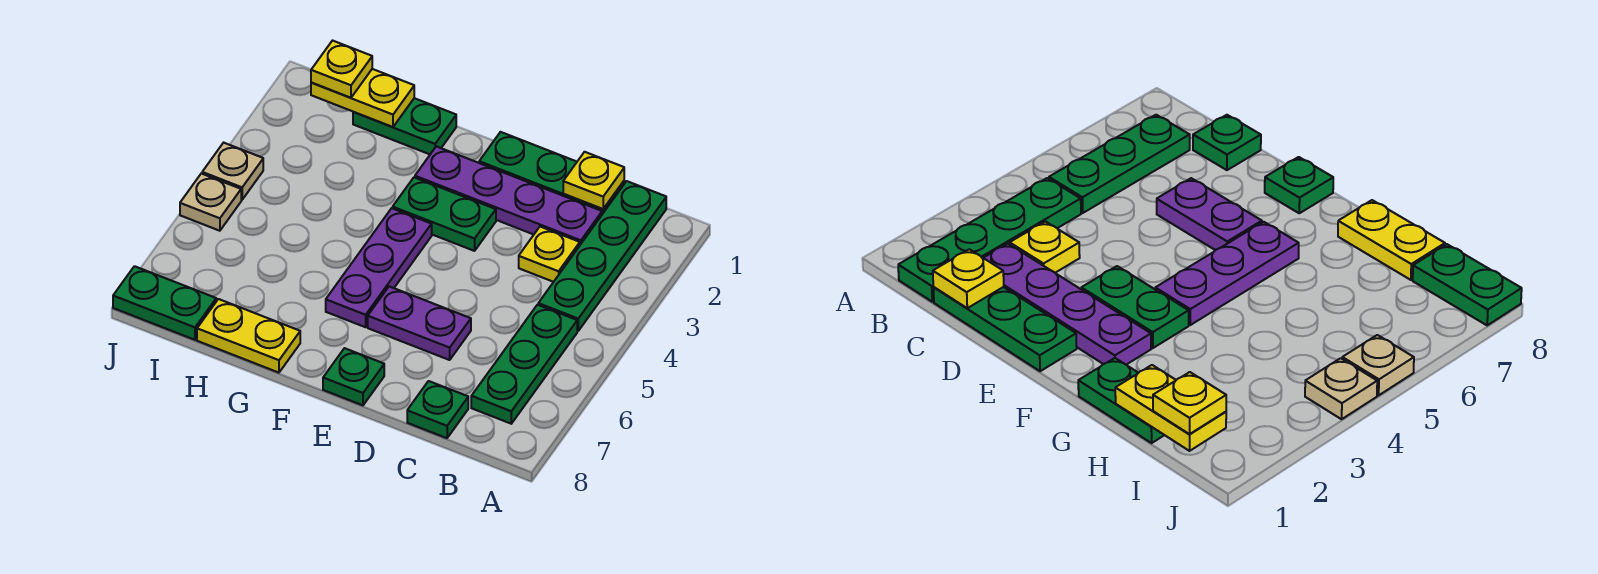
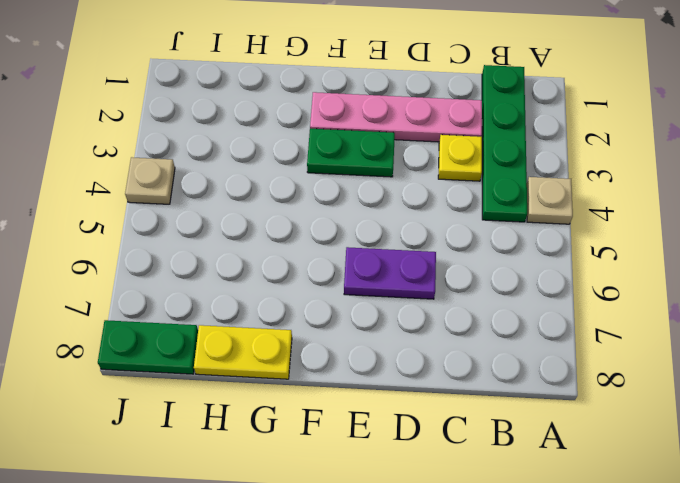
tan plate A4 level 1 -> tan plate J5 level 1
pink plate C2:F2 level 1 -> purple plate C2:F2 level 1
none -> green plate B5:B7 level 1
none -> green plate C1:E1 level 1
none -> green plate C8 level 1

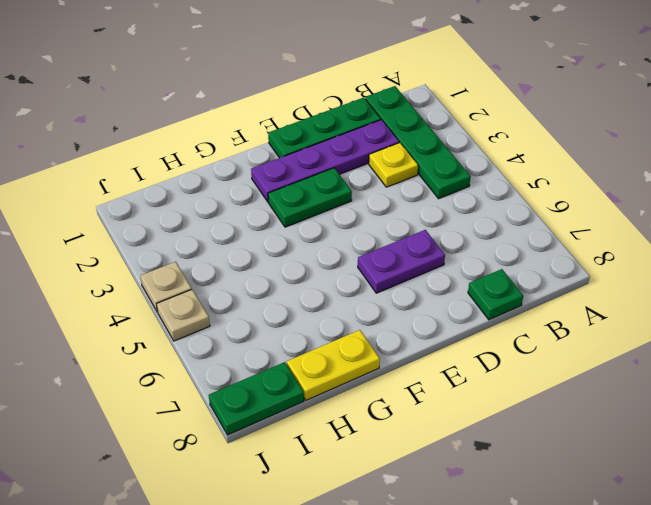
none -> green plate B5:B7 level 1
none -> green plate E8 level 1
none -> purple plate F4:F6 level 1

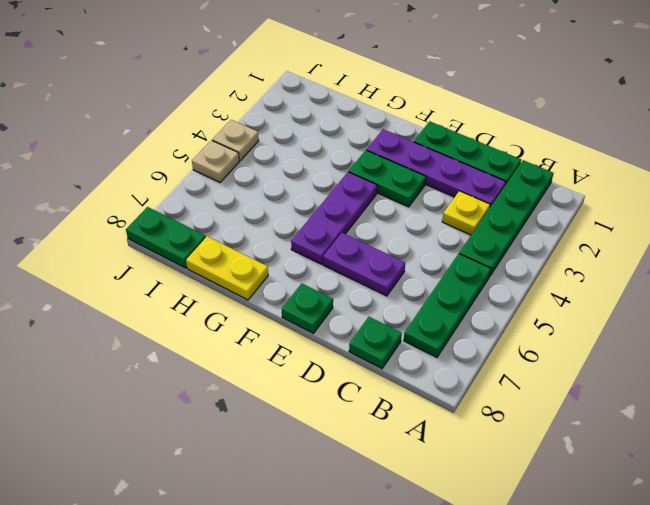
none -> green plate G1:H1 level 1
none -> yellow plate C1 level 2
none -> yellow plate H1:I1 level 2

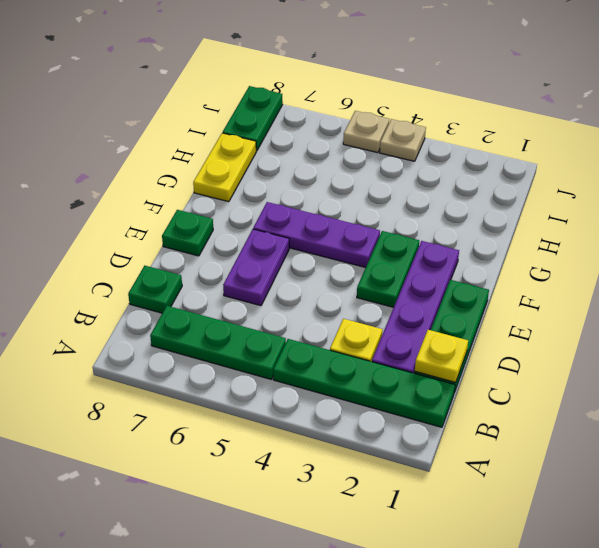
none -> green plate G1:H1 level 1
none -> yellow plate H1:I1 level 2
none -> yellow plate I1 level 3

